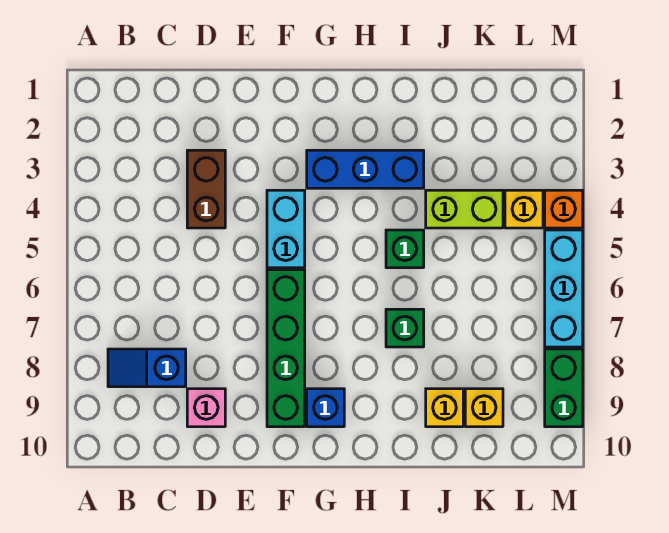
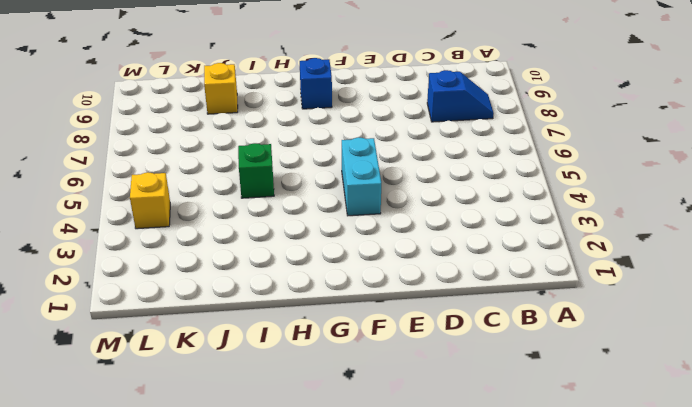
none -> brown brick D3:D4 level 1
none -> pink brick D9 level 1
none -> green brick F6:F9 level 1

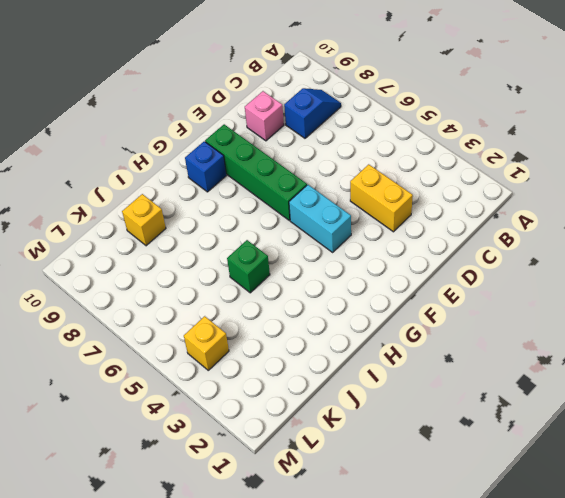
yellow brick D3:D4 level 1 -> brown brick D3:D4 level 1
none -> blue brick G3:I3 level 1
none -> green brick I7 level 1
none -> lime brick J4:K4 level 1

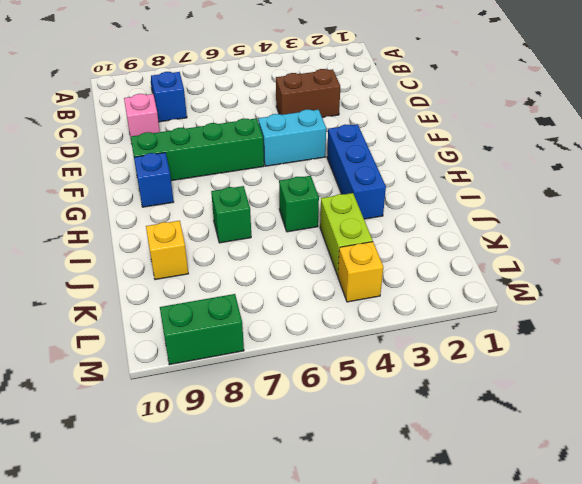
none -> yellow brick K9 level 1
none -> orange brick M4 level 1
none -> cyan brick M5:M7 level 1

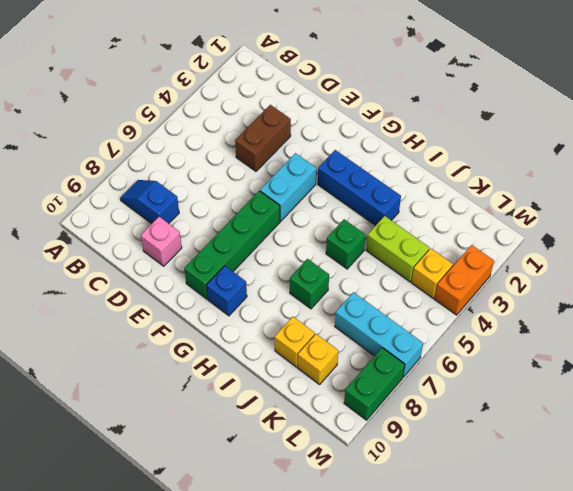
cyan brick K7:M7 level 1 -> cyan brick M5:M7 level 1
orange brick M3:M4 level 1 -> orange brick M4 level 1

